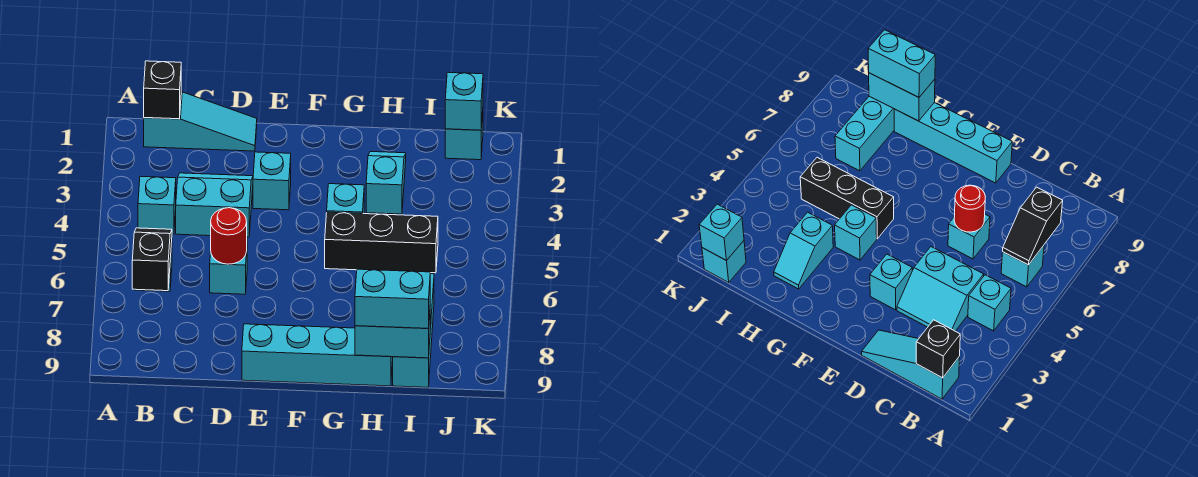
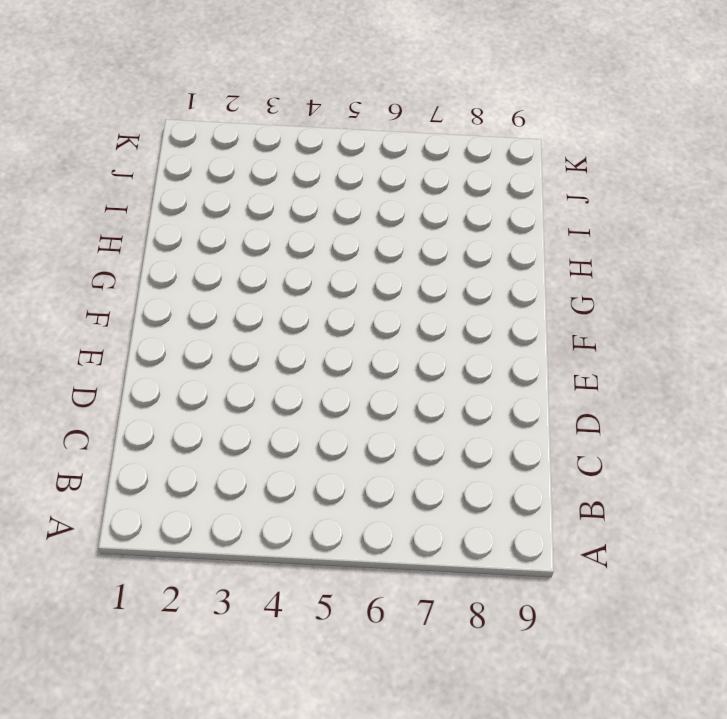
none -> cyan slope B1:D1 level 1 top B
none -> cyan brick B4 level 1
none -> cyan brick B6 level 1

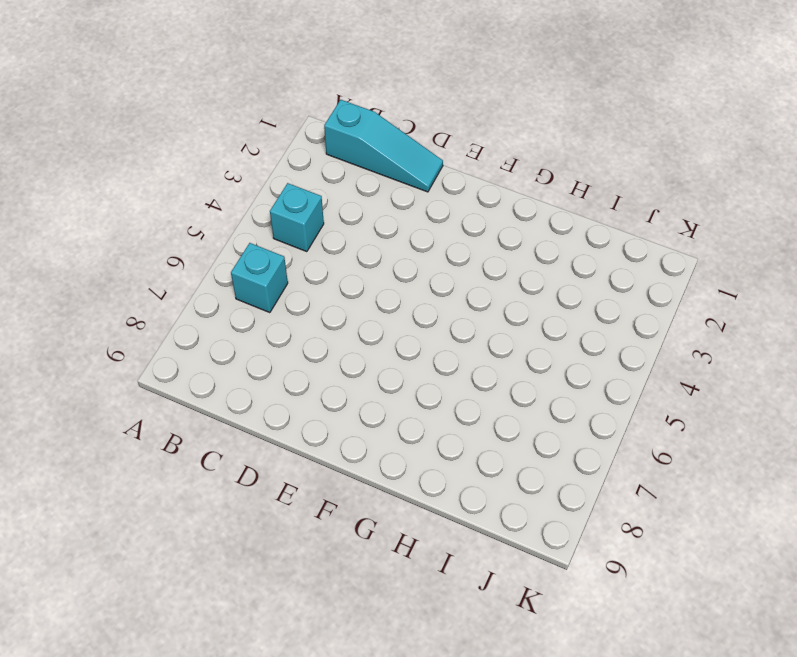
none -> cyan slope C3:D4 level 1 top 4
none -> cyan brick D6 level 1
none -> cyan brick E3 level 1

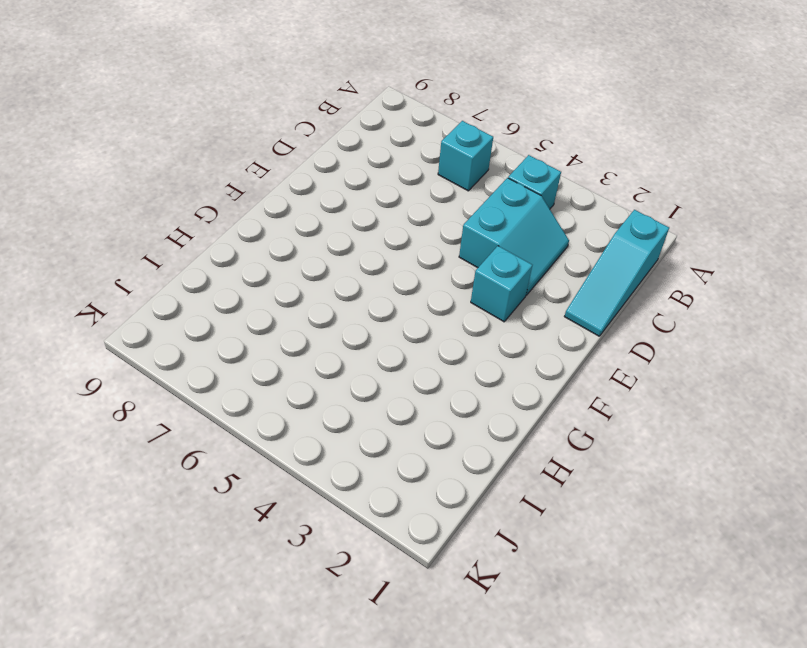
none -> cyan brick D6 level 1
none -> cyan brick E9:H9 level 1
none -> cyan brick G4 level 1

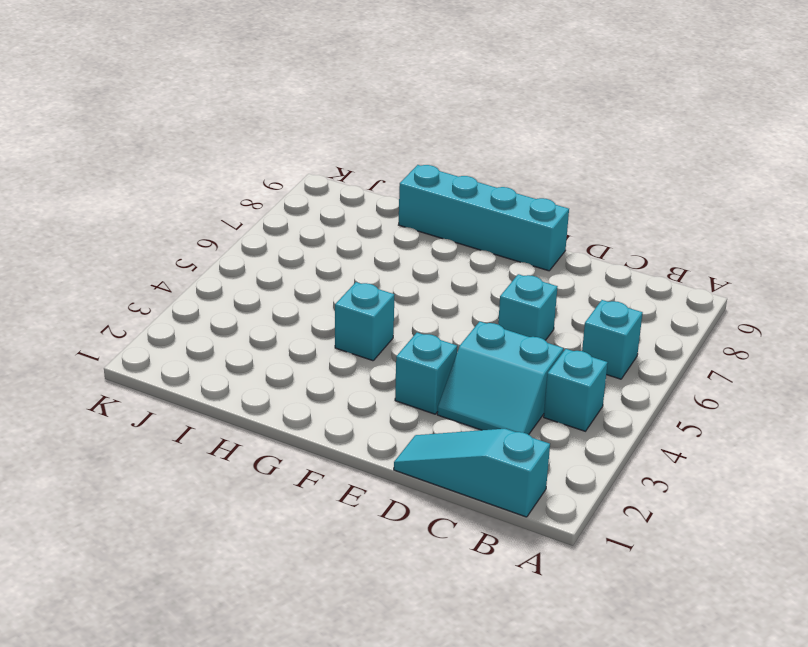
none -> black brick G5:I5 level 1
none -> cyan slope H2:H3 level 1 top 3
none -> cyan brick I7:I9 level 1

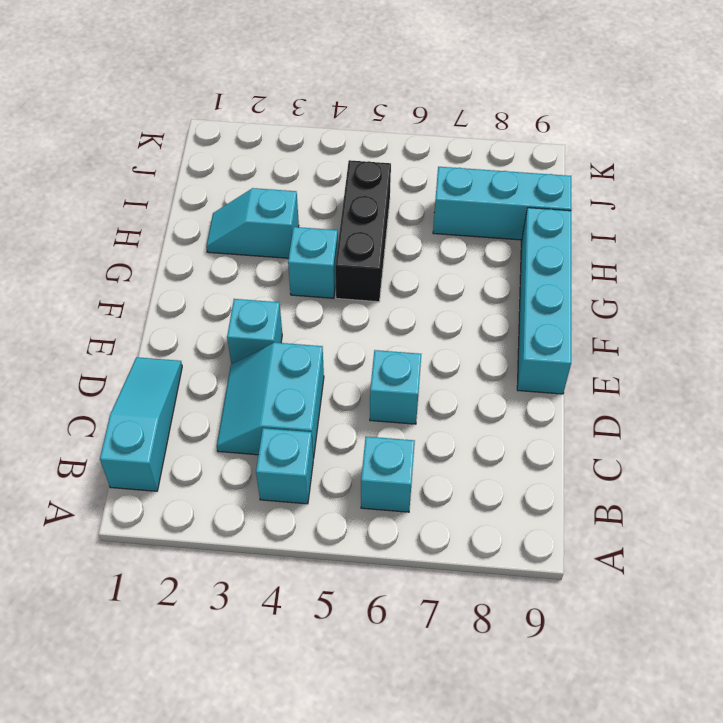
none -> cyan brick J1 level 1
none -> black brick B1 level 2
none -> black slope B6:B7 level 2 top 7

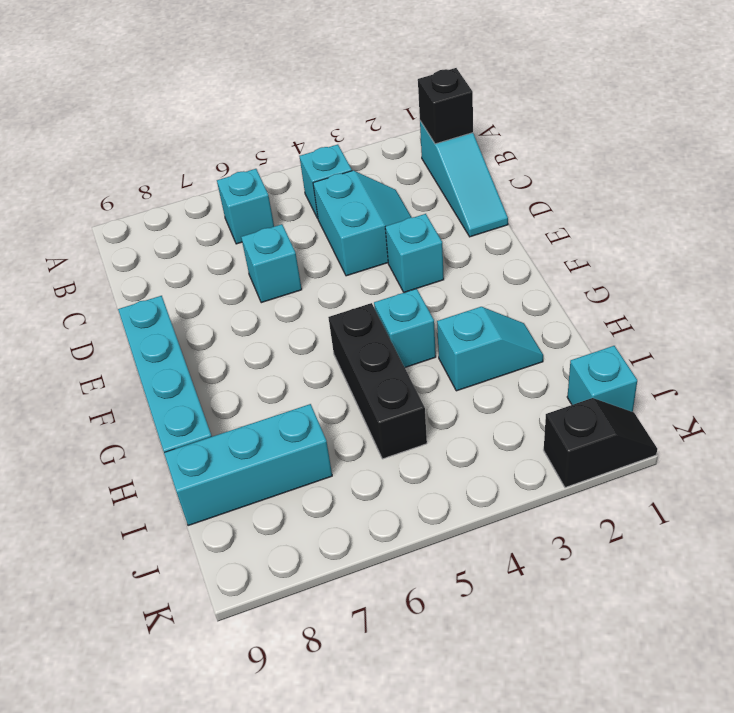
black slope K1:K2 level 1 top 2 -> black slope B6:B7 level 2 top 7
none -> red round brick D6 level 2
none -> cyan brick H9:I9 level 2
none -> cyan brick J1 level 2

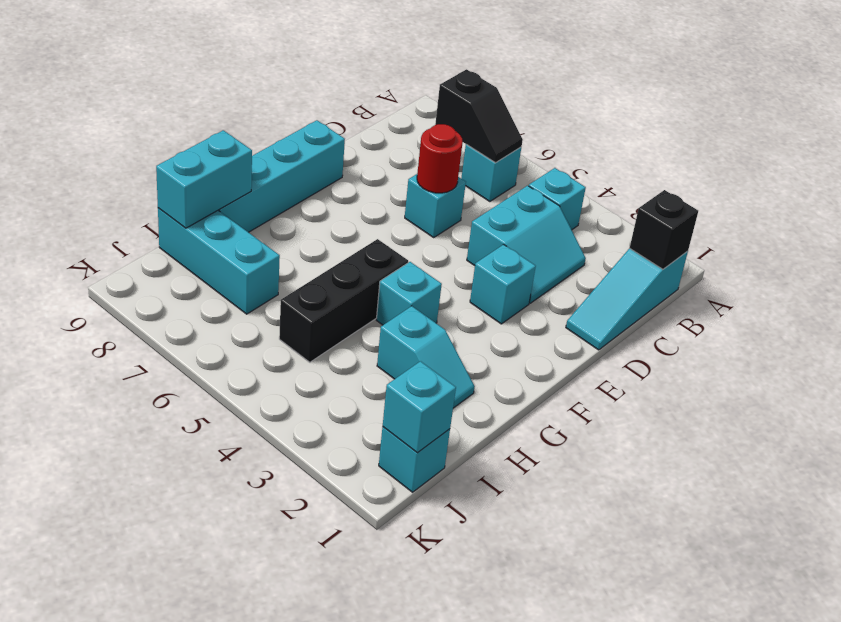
none -> cyan brick H9:I9 level 3

